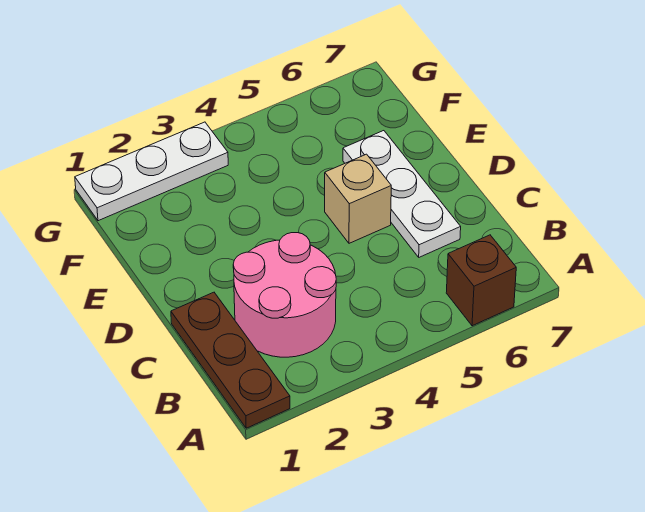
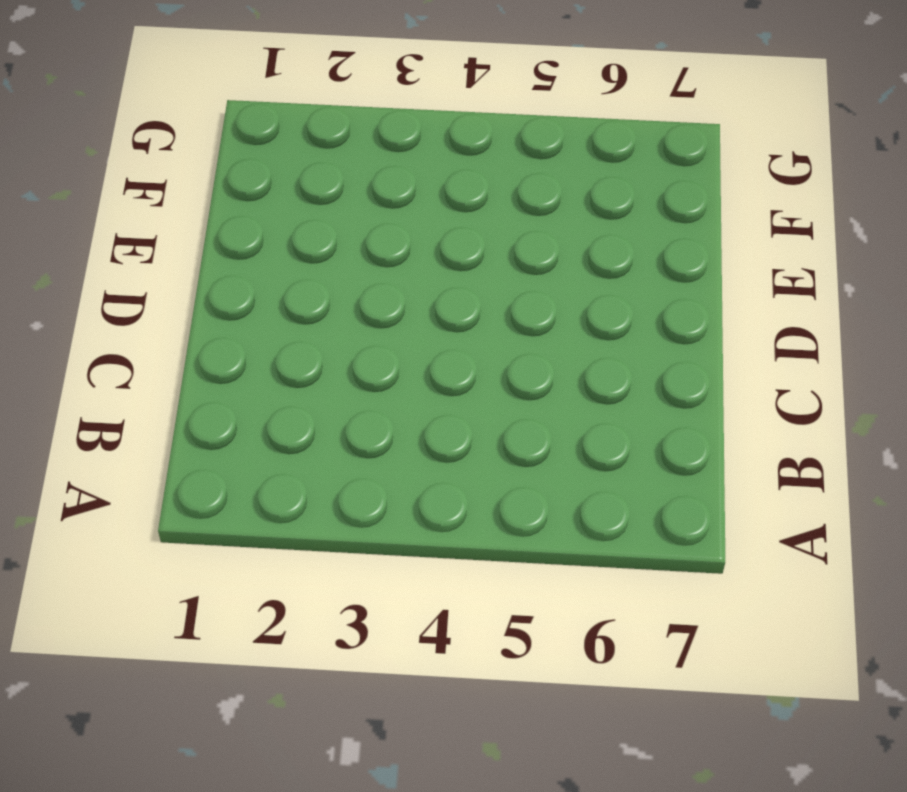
none -> brown plate A1:C1 level 1
none -> brown brick A6 level 1

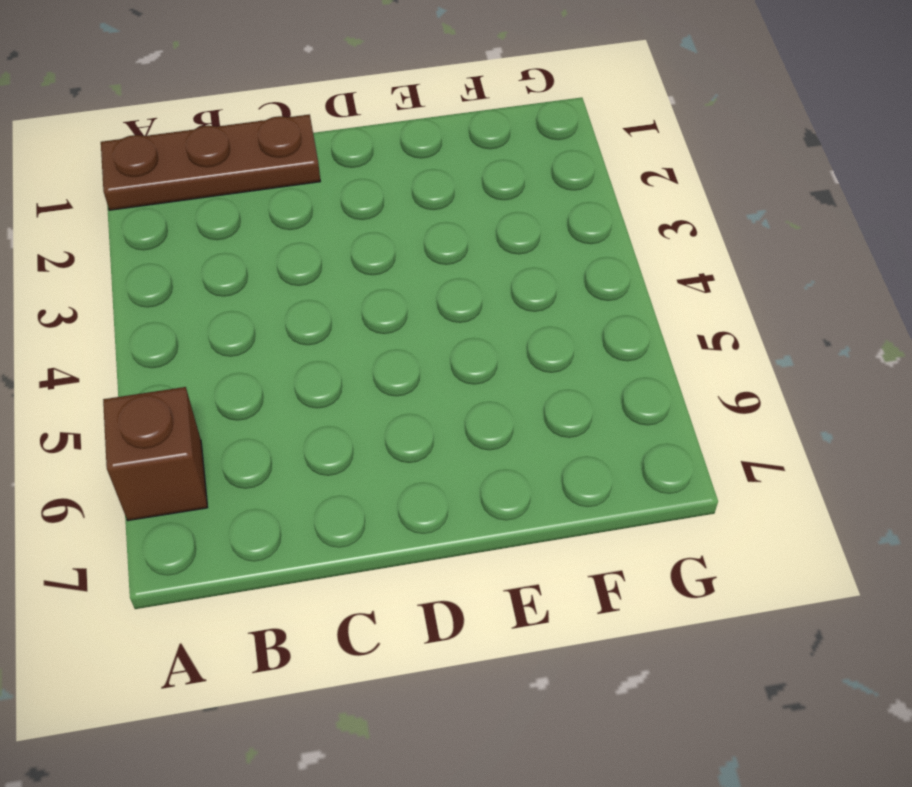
none -> pink round brick B2:C3 level 1
none -> white plate C6:E6 level 1

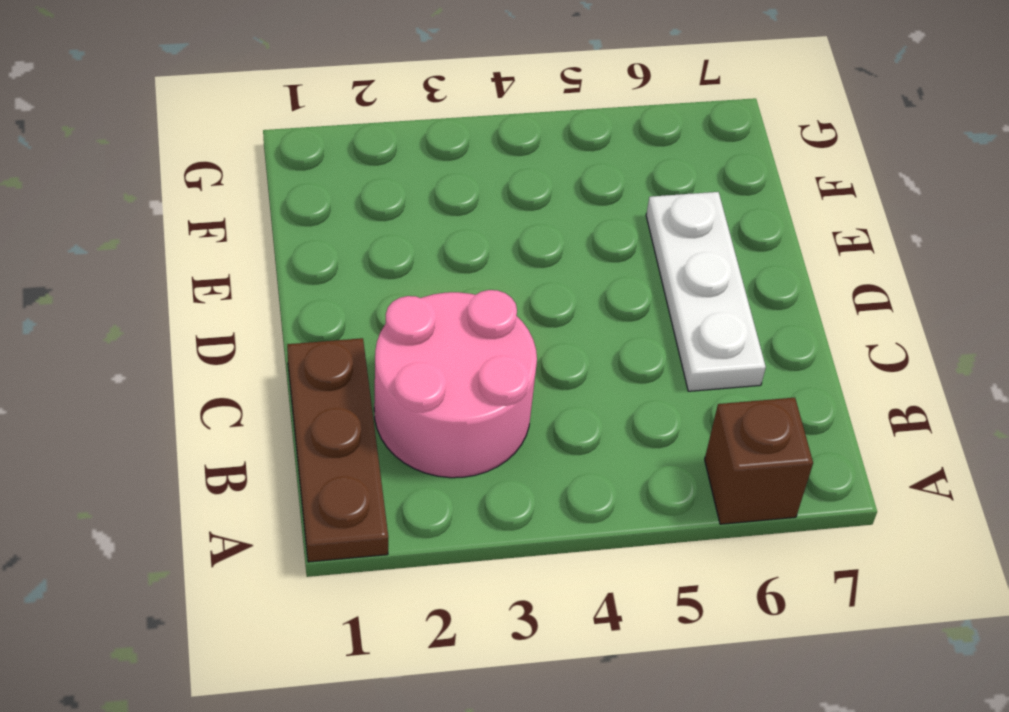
none -> tan brick D5 level 1
none -> white plate G1:G3 level 1

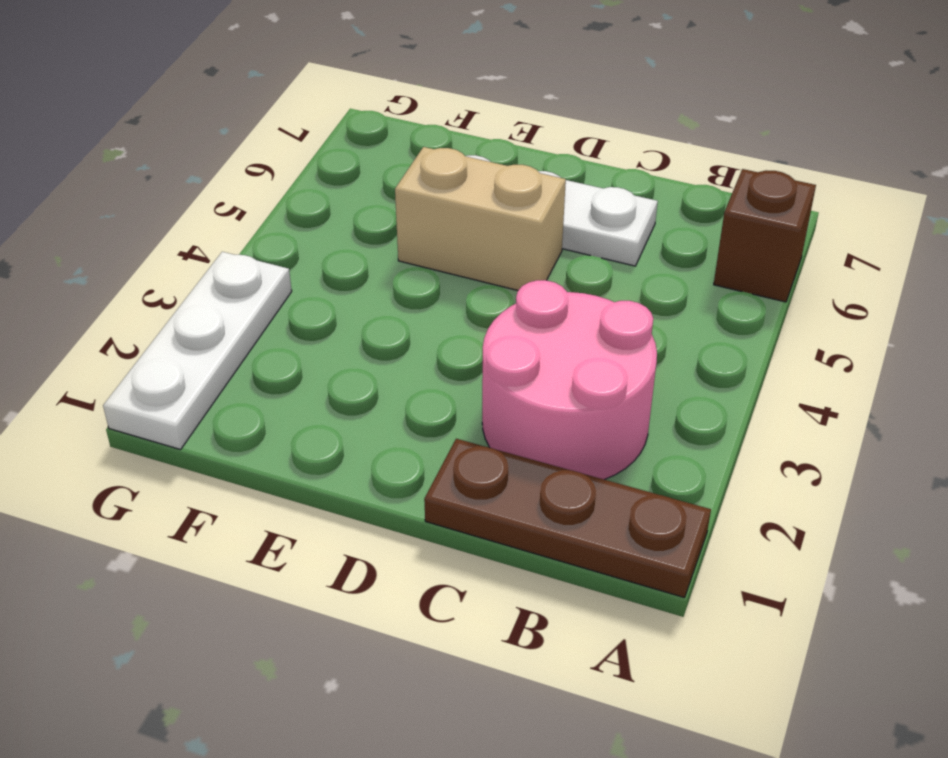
tan brick D5:E5 level 1 -> tan brick D5 level 1

